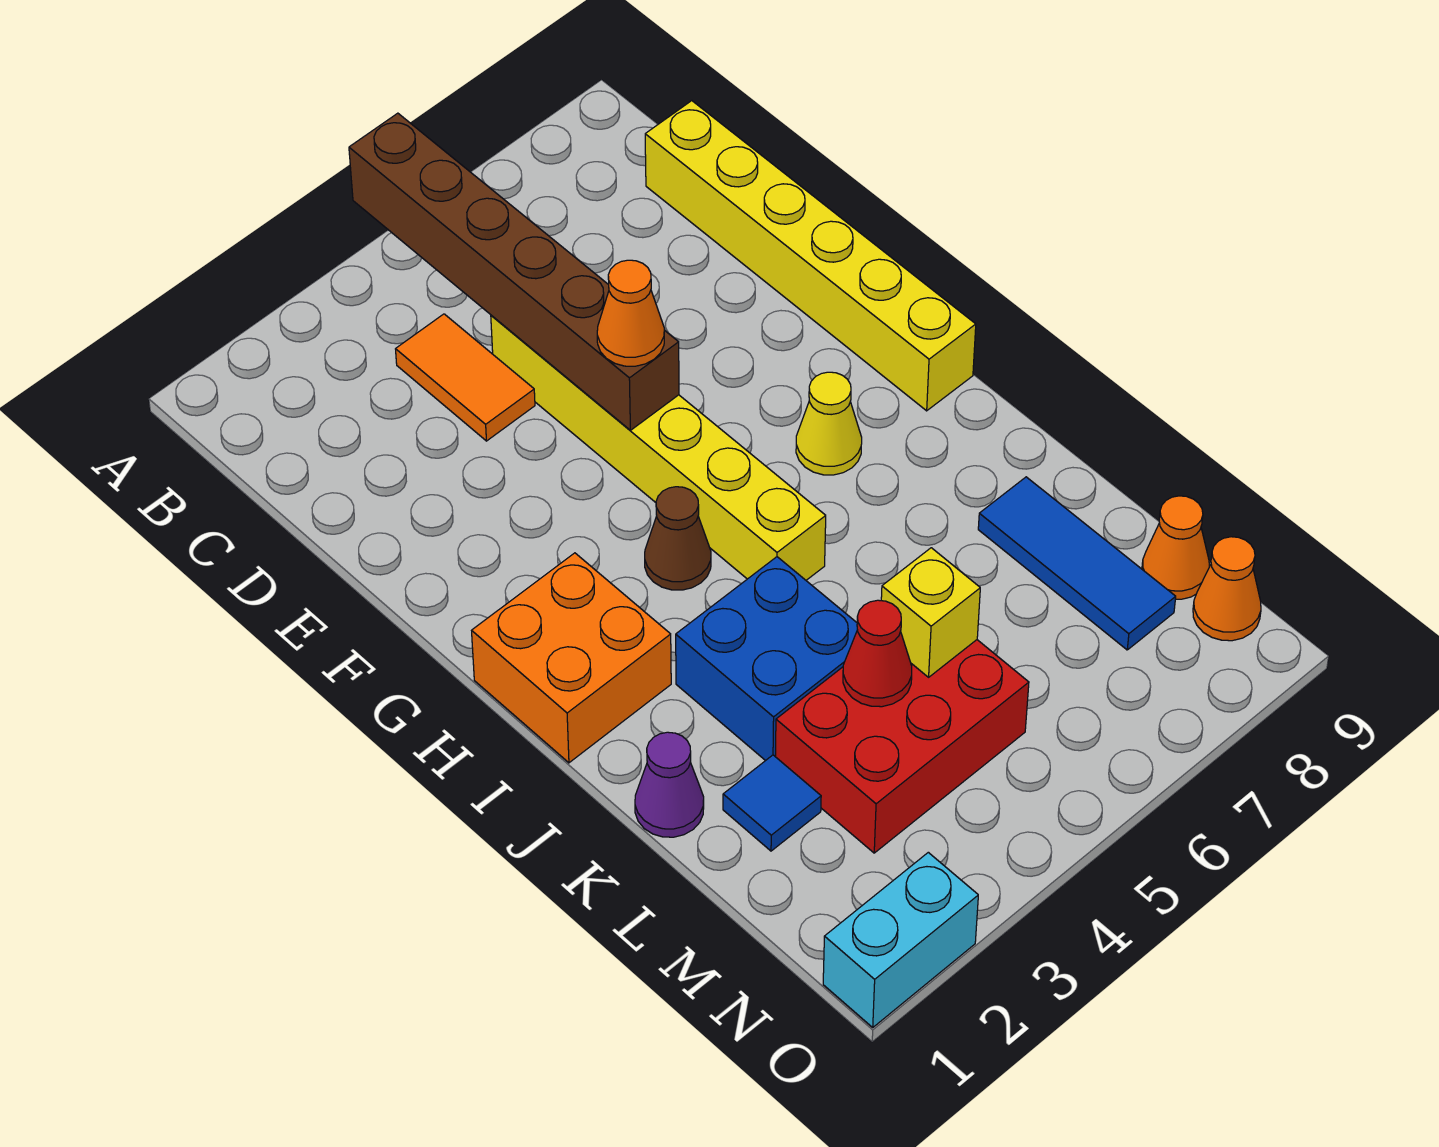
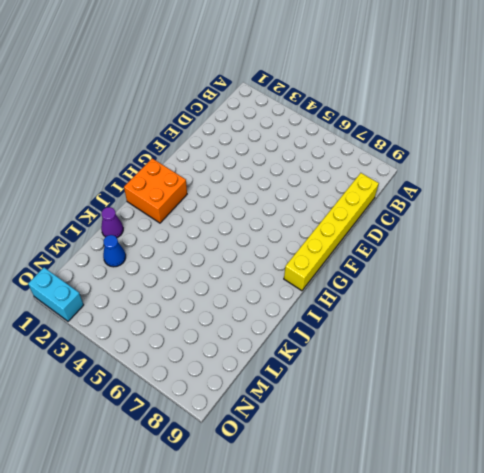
blue cone L2 level 1 -> blue tile L2 level 1
none -> orange tile C4:D4 level 1
none -> yellow brick D5:I5 level 1
none -> brown cone H4 level 1

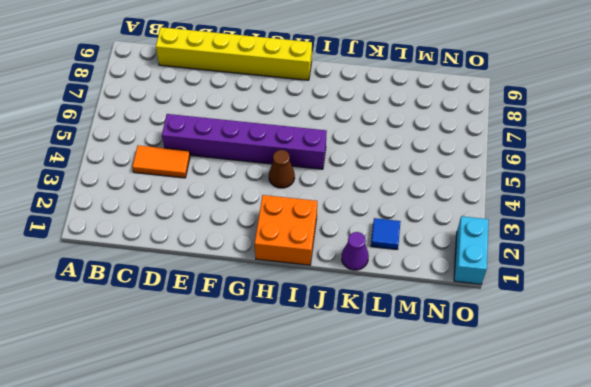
purple brick D5:I5 level 1 -> yellow brick D5:I5 level 1
none -> yellow cone H7 level 1
none -> blue brick J3:K4 level 1
none -> blue tile K8:M8 level 1

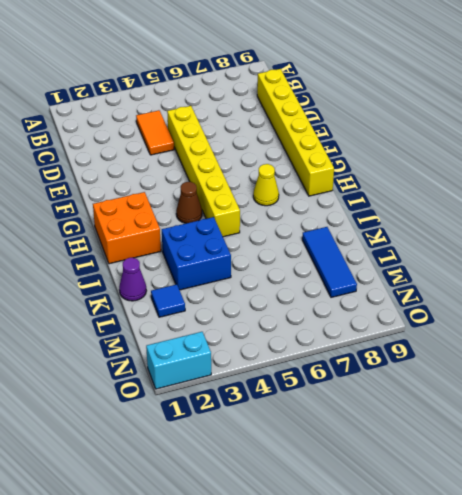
none -> red brick L3:M5 level 1
none -> orange cone M9 level 1
none -> orange cone N9 level 1

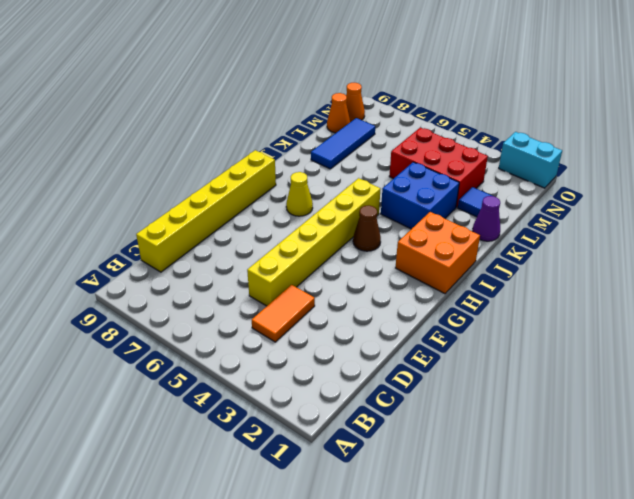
none -> brown brick A5:F5 level 2
none -> red cone L4 level 2
none -> yellow brick L5 level 2

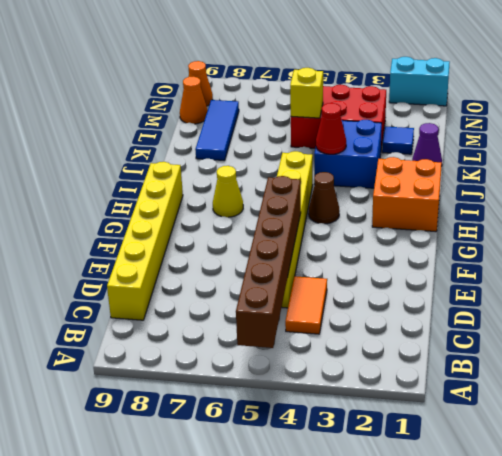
red cone J4 level 2 -> red cone L4 level 2
none -> orange cone F5 level 3

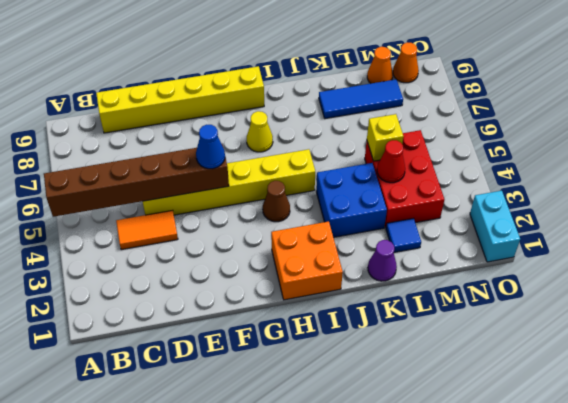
blue cone F5 level 3 -> orange cone F5 level 3

